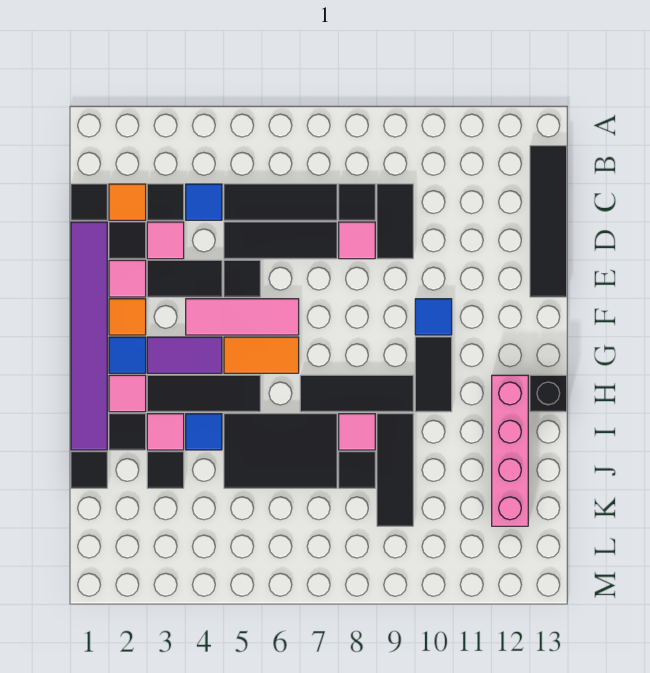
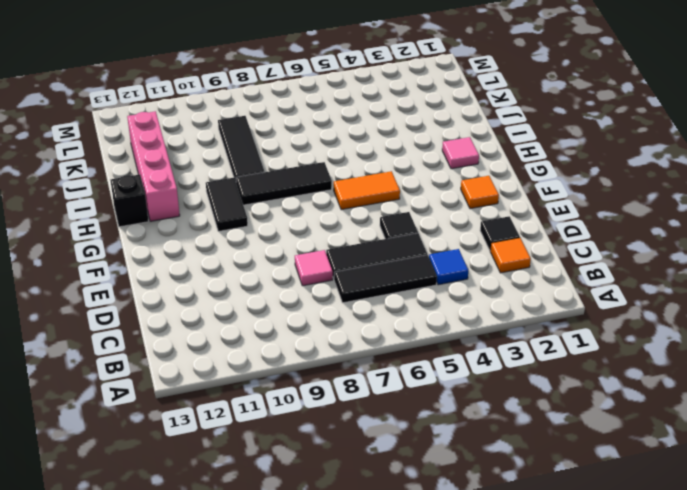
none -> black tile B13:E13 level 1
none -> black tile C1 level 1
none -> black tile C3 level 1
none -> black tile C8 level 1

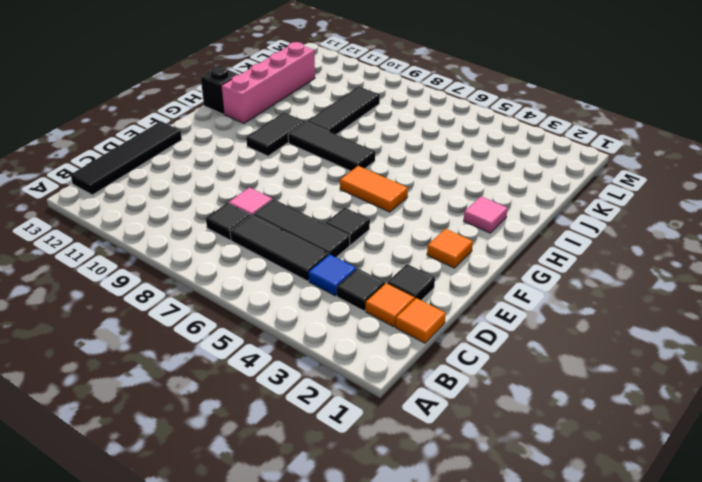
orange tile C1 level 1 -> black tile C1 level 1
none -> black tile C9:D9 level 1
none -> purple tile D1:I1 level 1
none -> pink tile D3 level 1
none -> pink tile E2 level 1

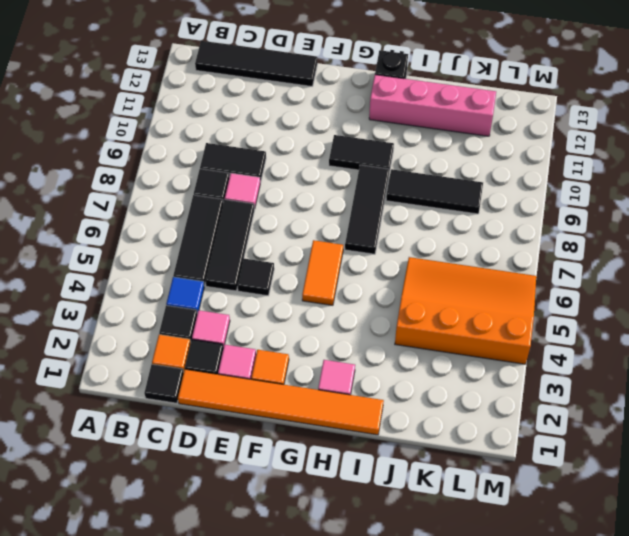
orange tile D1:I1 level 1 -> purple tile D1:I1 level 1
orange slope J4:M6 level 1 top 4 -> black tile I5:J7 level 1
none -> black tile E3:E4 level 1
none -> pink tile F4:F6 level 1
none -> blue tile F10 level 1
none -> blue tile G2 level 1

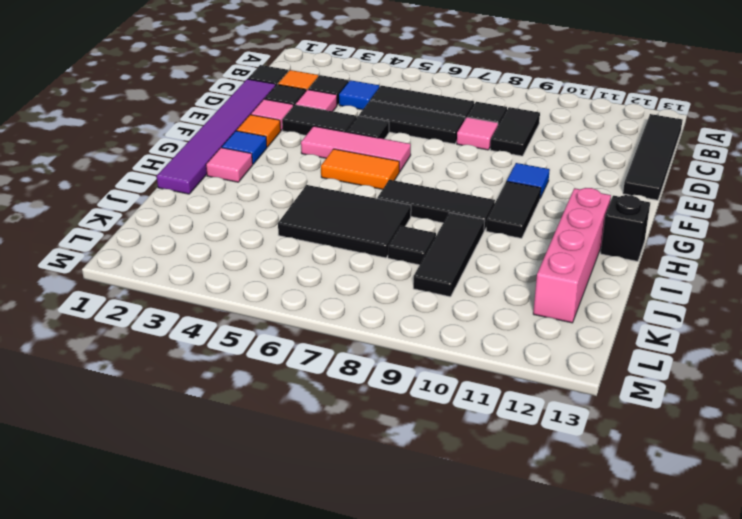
none -> purple tile G3:G4 level 1
none -> black tile H3:H5 level 1
none -> black tile I2 level 1
none -> pink tile I3 level 1

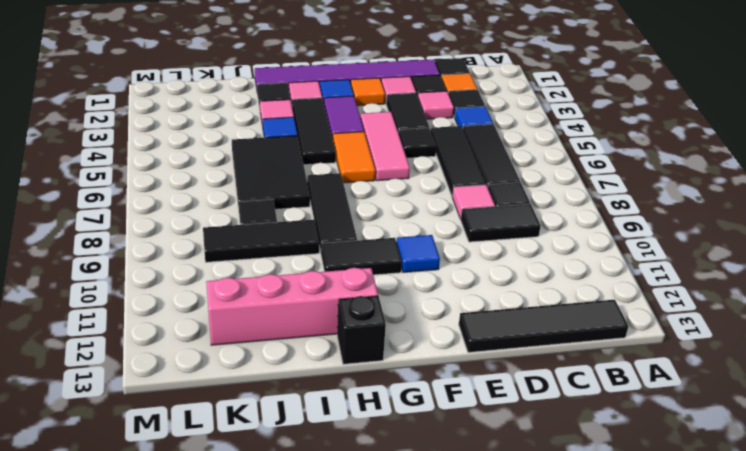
none -> pink tile I8 level 1
none -> black tile J1 level 1
none -> black tile J3 level 1

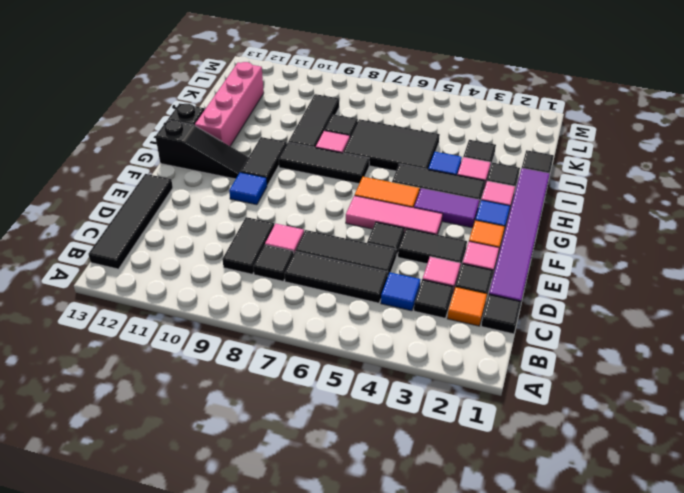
black slope G11:G13 level 1 top 13 -> none

